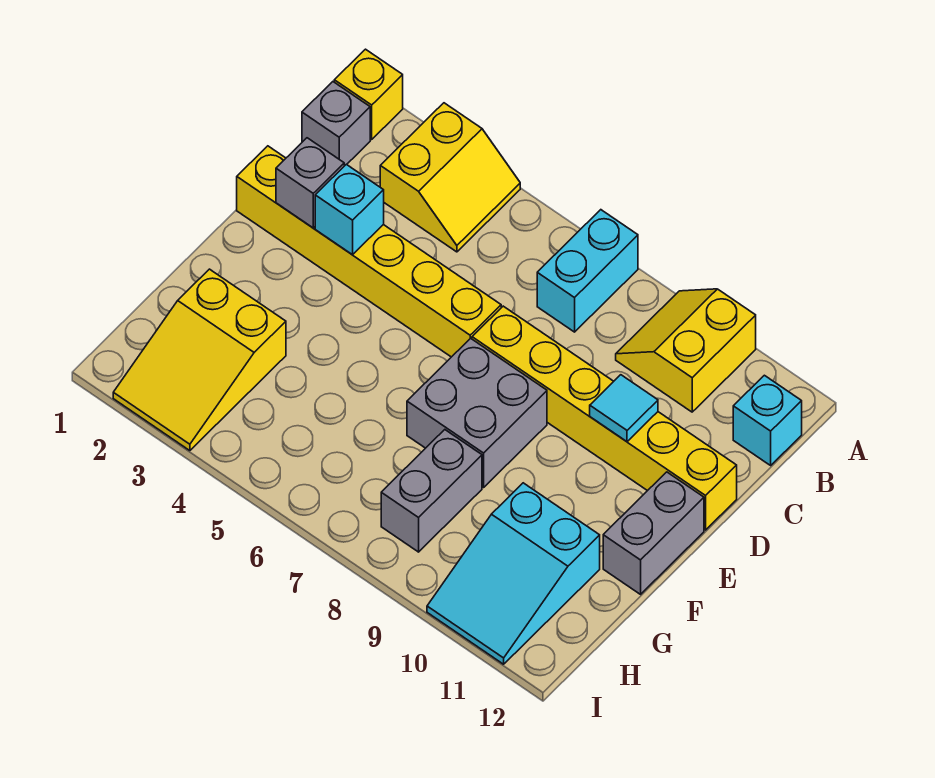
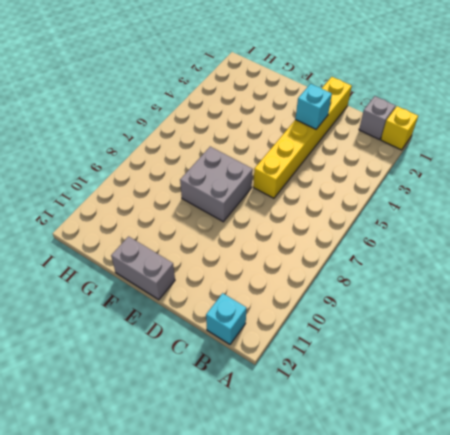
none -> yellow slope A3:B4 level 1 top 3
none -> cyan brick A7:B7 level 1
none -> yellow slope A9:B10 level 1 top 10

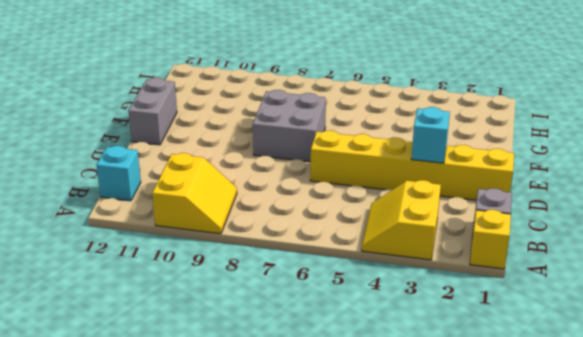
none -> cyan brick A7:B7 level 1
none -> yellow brick D7:D12 level 1
none -> yellow slope G2:I3 level 1 top G

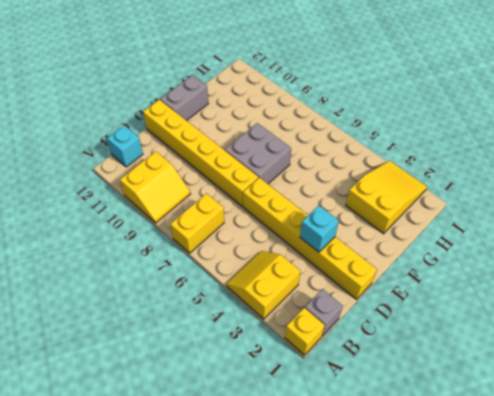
yellow brick A7:B7 level 1 -> cyan brick A7:B7 level 1
none -> grey brick G8:H8 level 1
none -> cyan slope G10:I11 level 1 top G
none -> grey brick D2 level 2

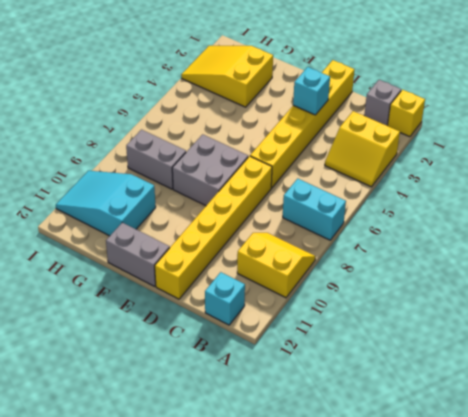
none -> grey brick D2 level 2
none -> cyan tile D10 level 2

